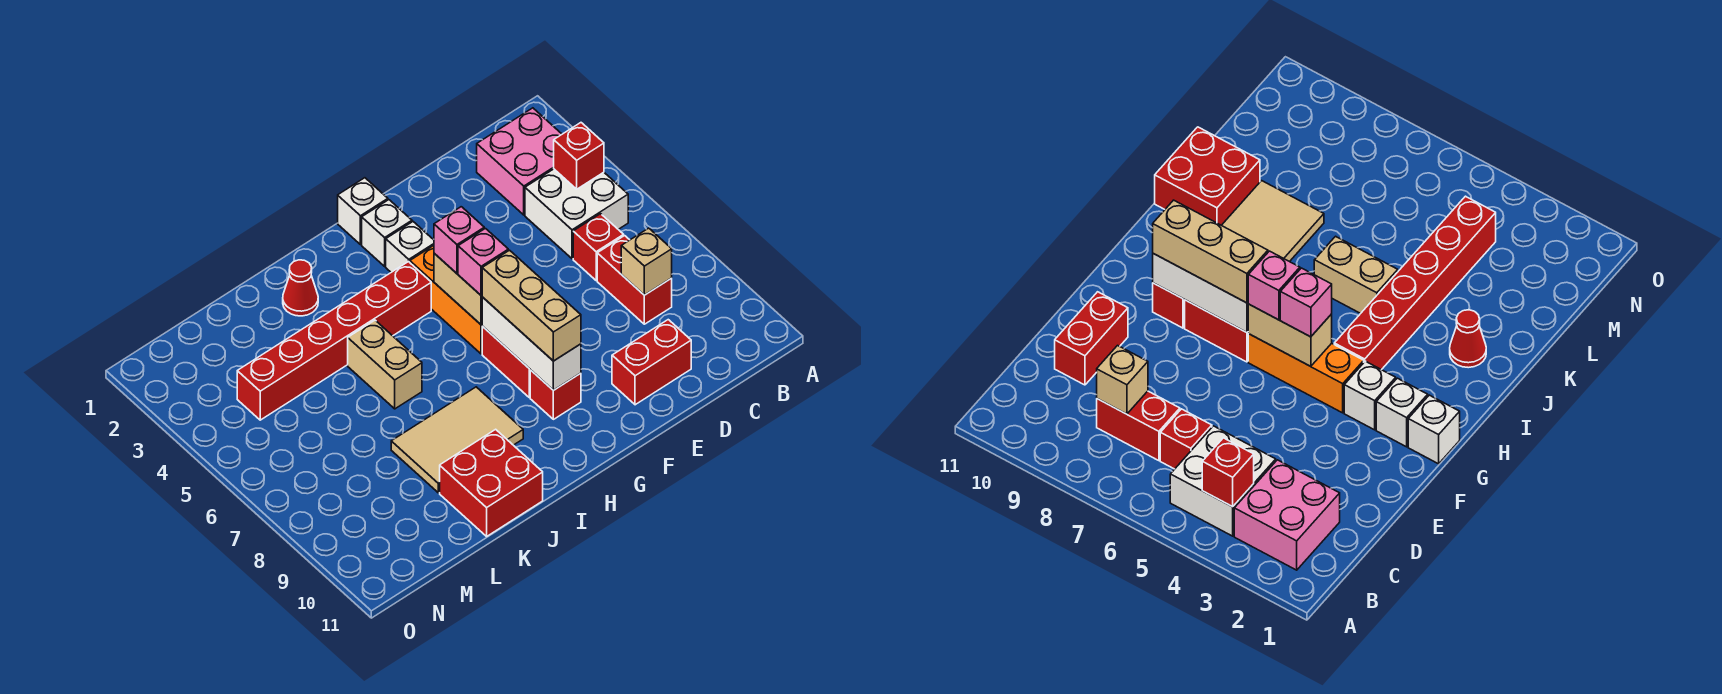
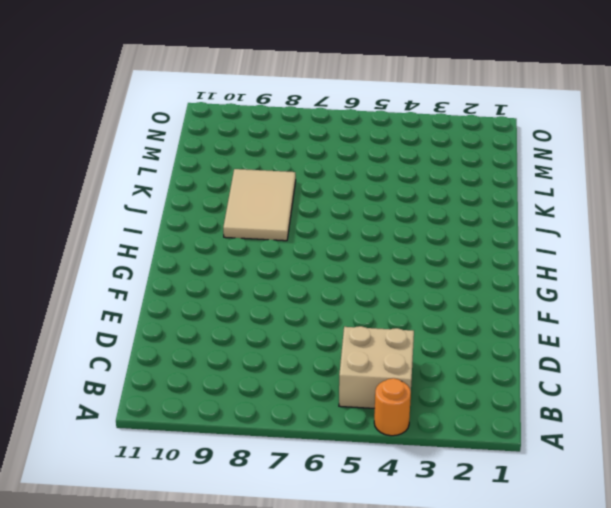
orange round brick A4 level 1 -> none
tan brick B4:C5 level 1 -> white brick B4:C5 level 1
none -> pink brick B2:C3 level 1
none -> red brick C6 level 1
none -> red brick C7:C8 level 1

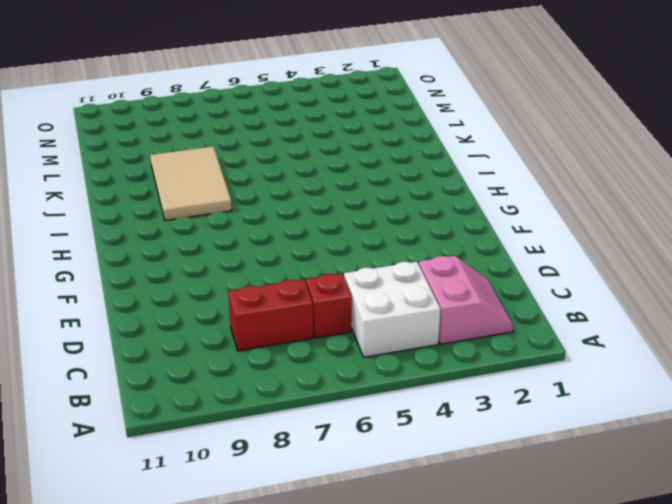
pink slope B2:C3 level 1 top 3 -> pink brick B2:C3 level 1
none -> red brick D10:E10 level 1
none -> white brick G1 level 1
none -> white brick G2 level 1

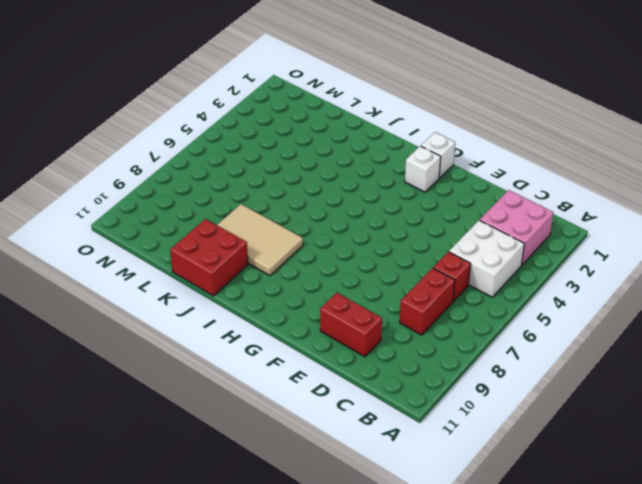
none -> white brick G3 level 1
none -> orange brick G4:G6 level 1
none -> red brick G7:G8 level 1

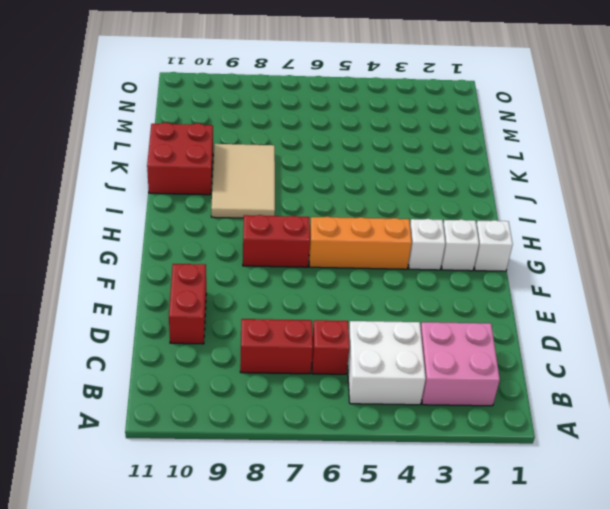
none -> red brick G9 level 1
none -> red brick H4:M4 level 1
none -> red cone J2 level 1

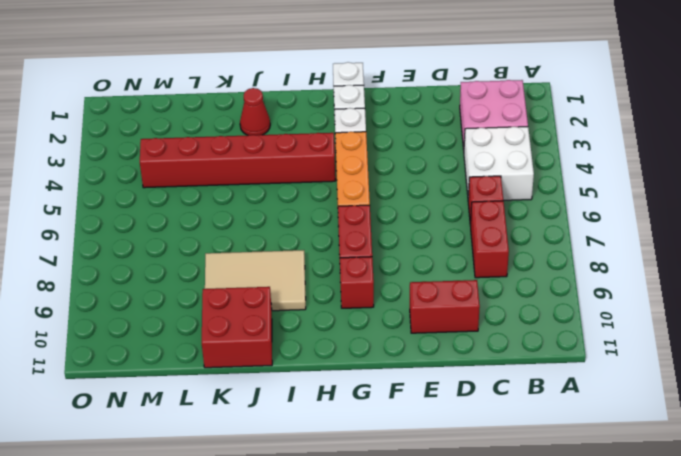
none -> tan brick J5:J6 level 1
none -> red brick B4 level 2
none -> tan brick C8 level 2

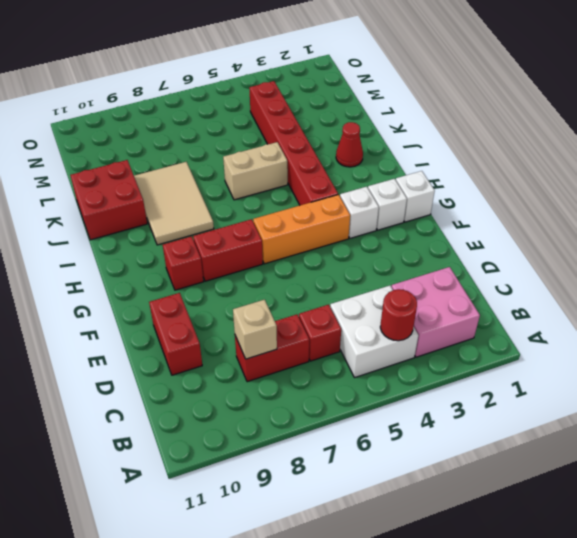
red round brick B4 level 2 -> red brick B4 level 2
none -> tan brick G5:G6 level 2
none -> white brick G7:G9 level 2
none -> pink brick G5 level 3

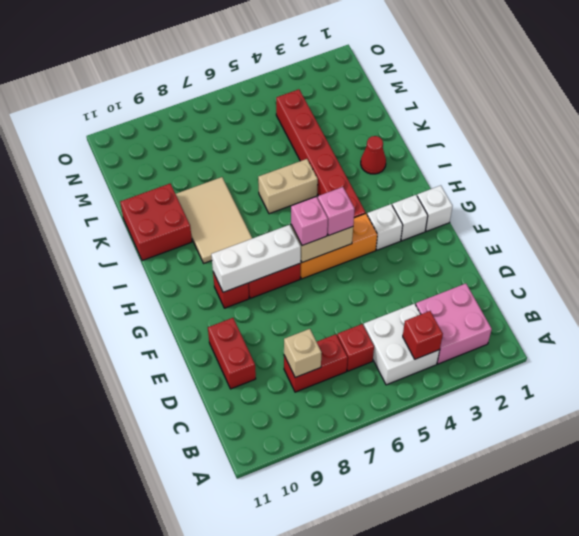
none -> tan brick G7:G9 level 3

